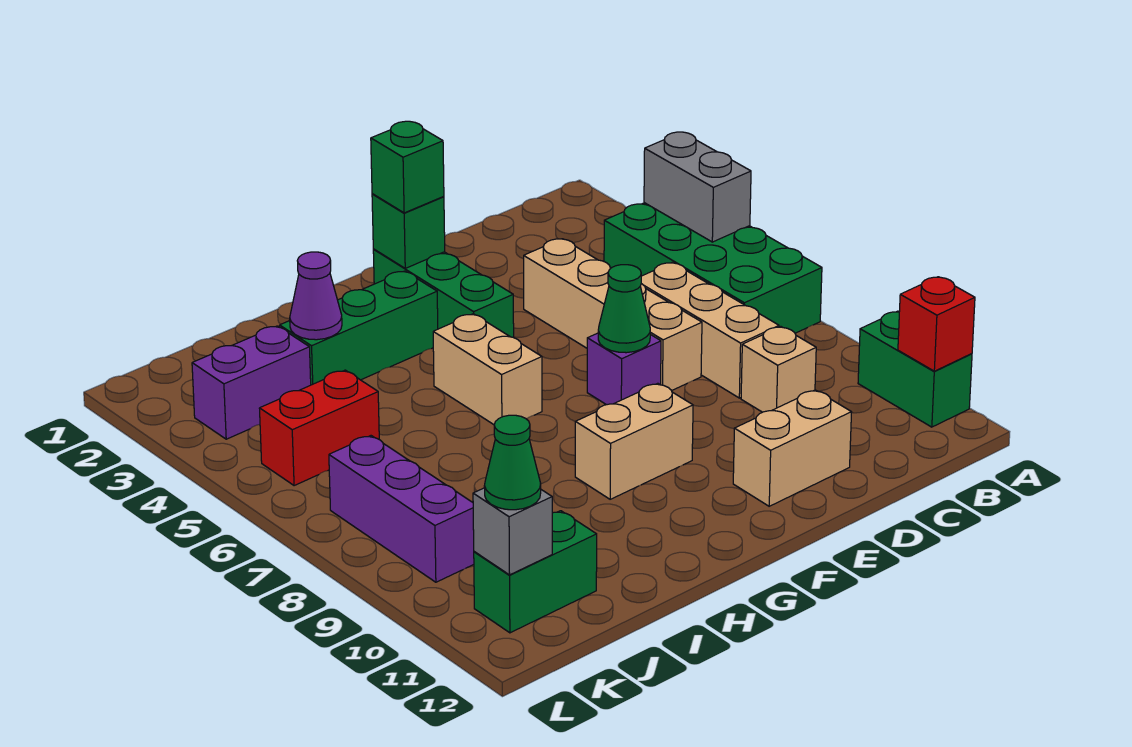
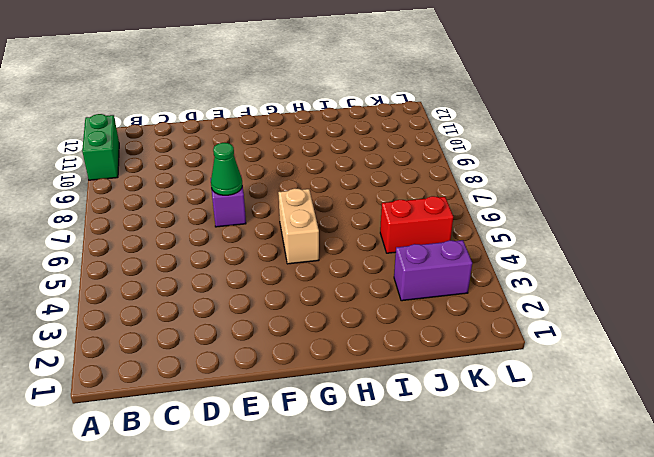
none -> green brick A4:B7 level 1
none -> tan brick C6:C8 level 1
none -> tan brick C9 level 1

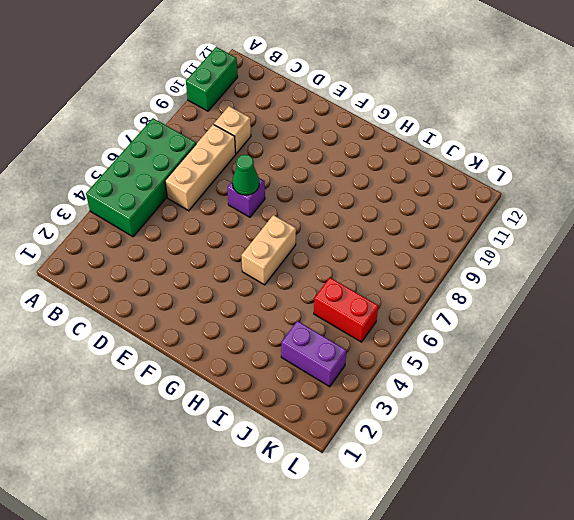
none -> tan brick D4:D7 level 1
none -> tan brick D11:E11 level 1
none -> green brick F2:F4 level 1

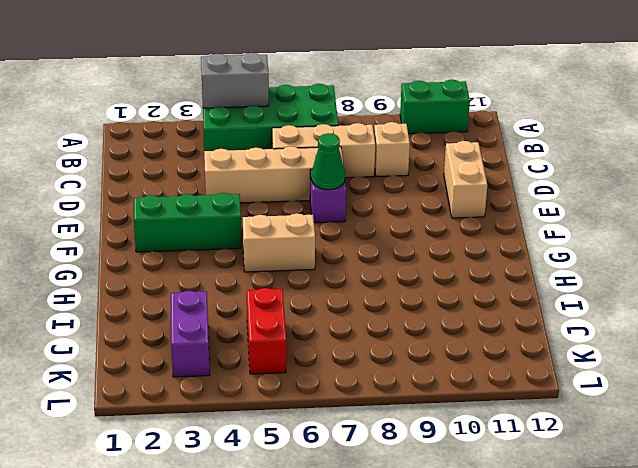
none -> tan brick F9:G9 level 1
none -> green brick G3:I3 level 1
none -> green brick J11:K11 level 1

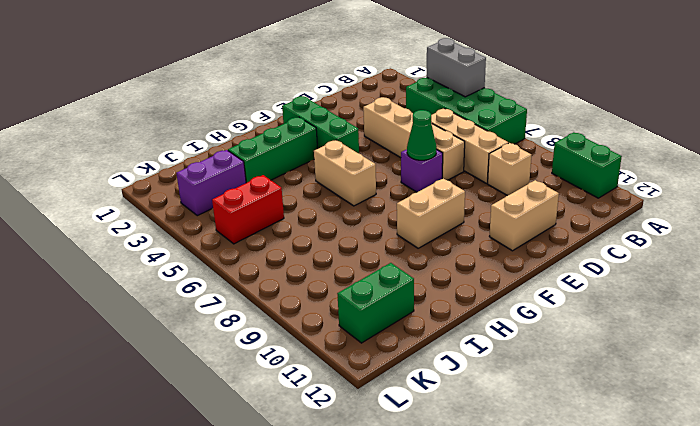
none -> purple brick K7:K9 level 1
none -> red brick A11 level 2
none -> green brick F2 level 2

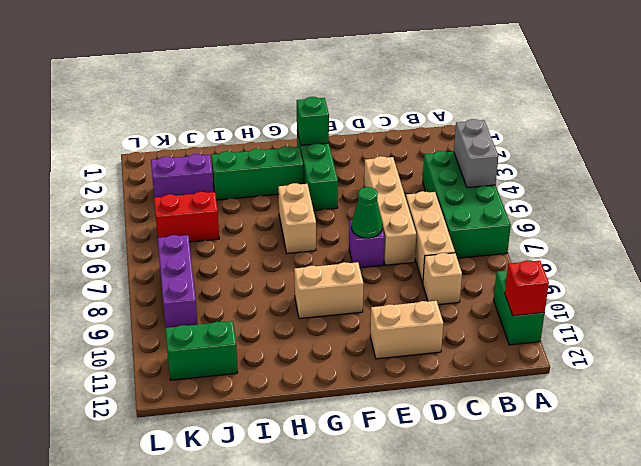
none -> purple cone I3 level 2
none -> grey brick K11 level 2
none -> green brick F2 level 3

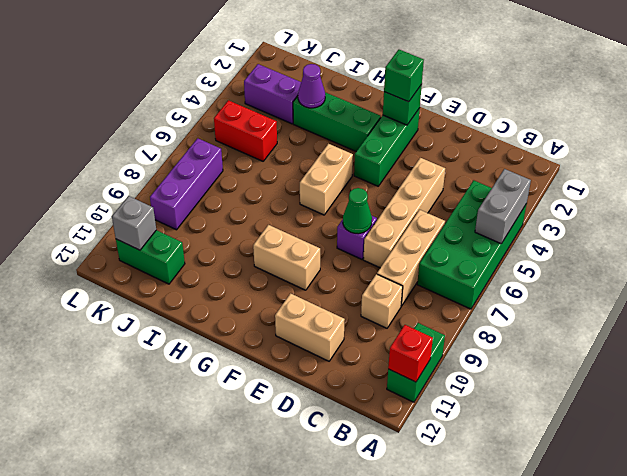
none -> green cone K11 level 3

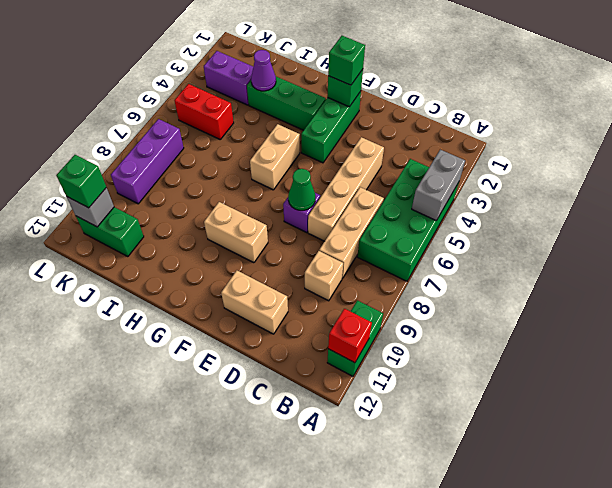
green brick K11 level 3 -> green cone K11 level 3

